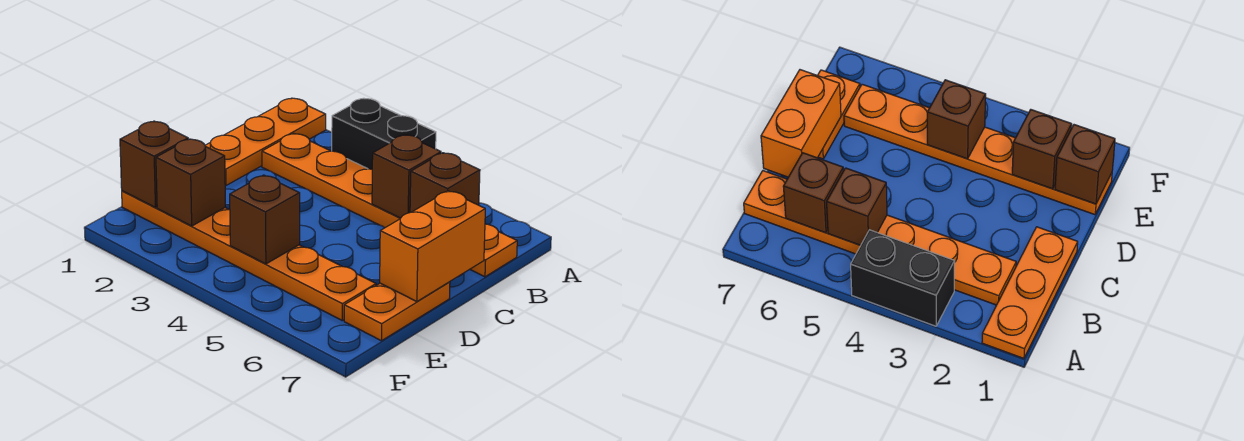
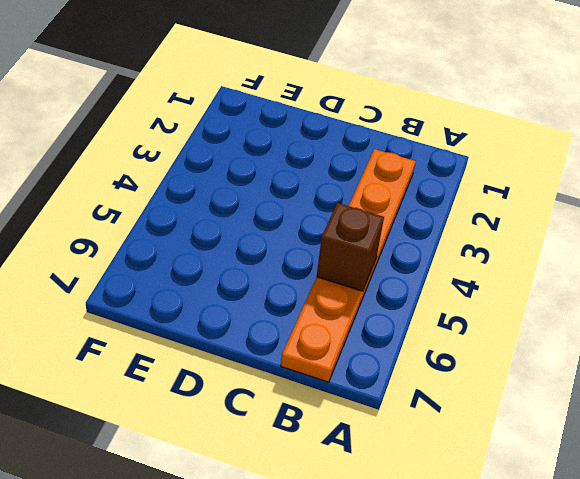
none -> orange plate A1:C1 level 1
none -> black brick A3:A4 level 1

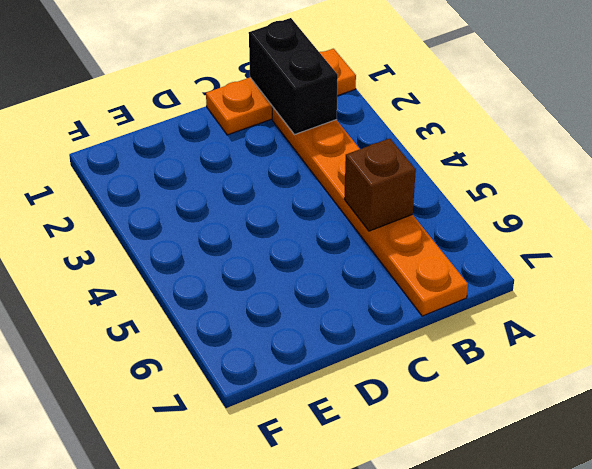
black brick B1:B2 level 2 -> black brick A3:A4 level 1
none -> orange plate D7:E7 level 1
none -> orange plate E1:E6 level 1

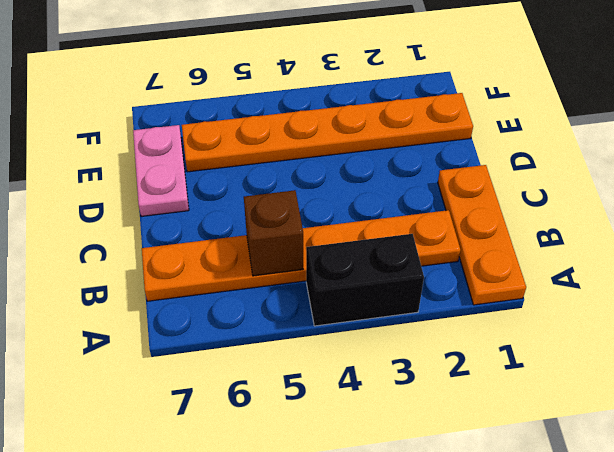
pink plate D7:E7 level 1 -> orange plate D7:E7 level 1
none -> brown brick B6 level 2
none -> orange brick C7:D7 level 2

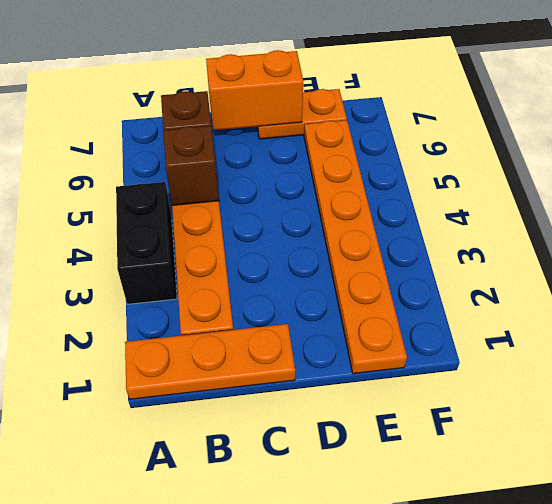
none -> brown brick E1 level 2
none -> brown brick E2 level 2

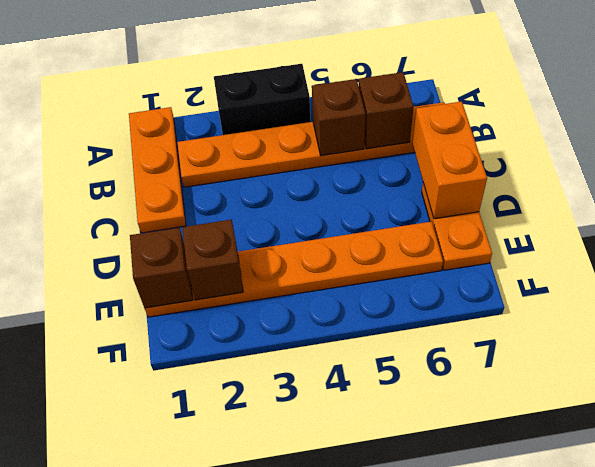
none -> brown brick E4 level 2

